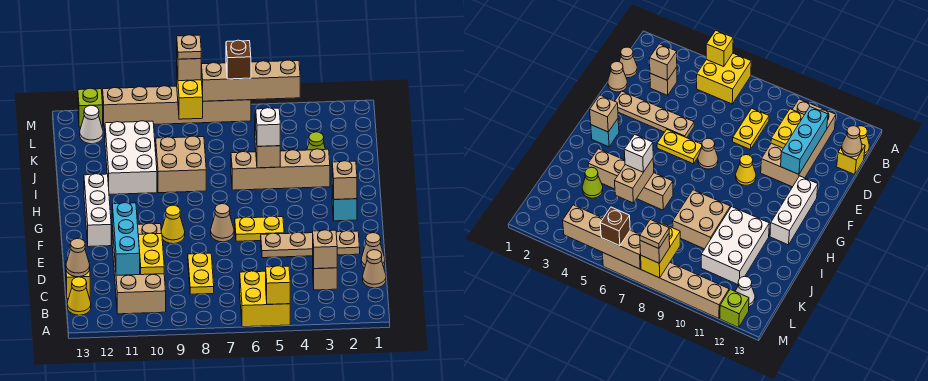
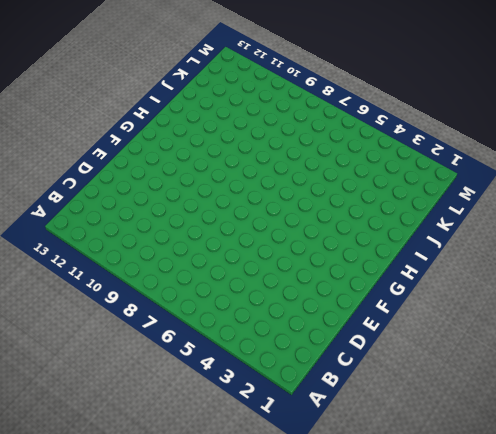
none -> yellow brick A5:B6 level 1
none -> tan brick B10:E11 level 1
none -> yellow cone B13 level 1
none -> tan cone C1 level 1

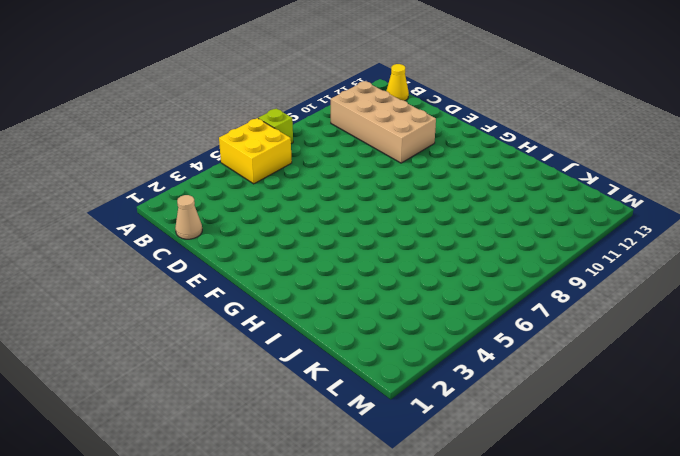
lime brick A7 level 1 -> lime brick M12 level 1
none -> tan brick C3 level 1
none -> yellow plate C8:D8 level 1
none -> yellow brick C13 level 1
none -> tan cone D1 level 1

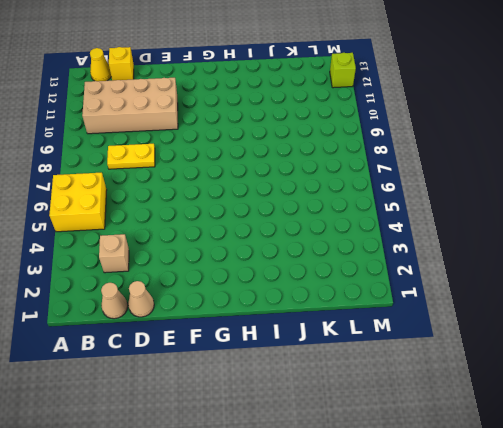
none -> tan plate E2:E5 level 1
none -> yellow plate F5:F6 level 1
none -> tan cone F7 level 1
none -> yellow cone F9 level 1

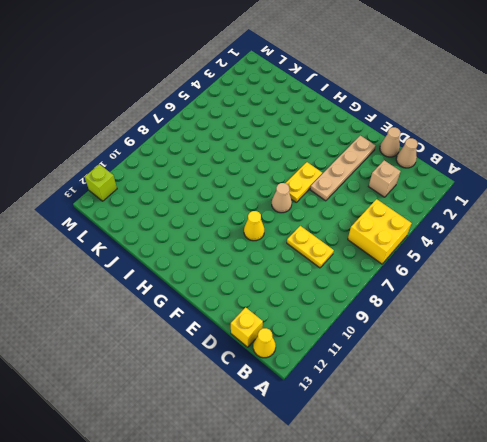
none -> tan brick B10:E11 level 1
none -> white brick F12:H12 level 1
none -> cyan brick G2 level 1
none -> tan brick I3:I6 level 1

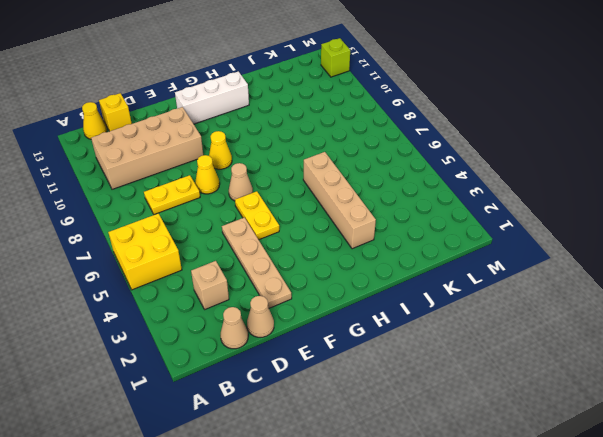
yellow cone E8 level 1 -> none
none -> cyan brick G2 level 1
none -> tan brick I8:J9 level 1
none -> white brick I10:K11 level 1
none -> lime cone J3 level 1

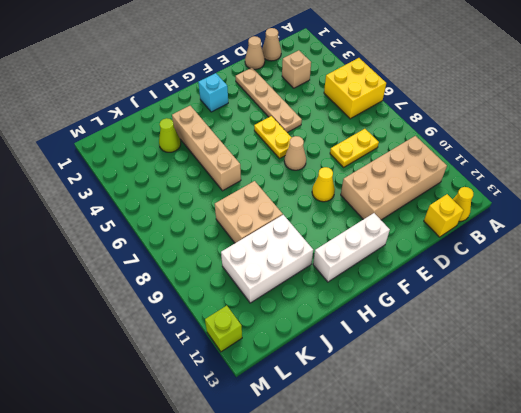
none -> white cone L12 level 1
none -> tan brick M6:M11 level 1
none -> yellow brick A5 level 2
none -> tan brick C3 level 2

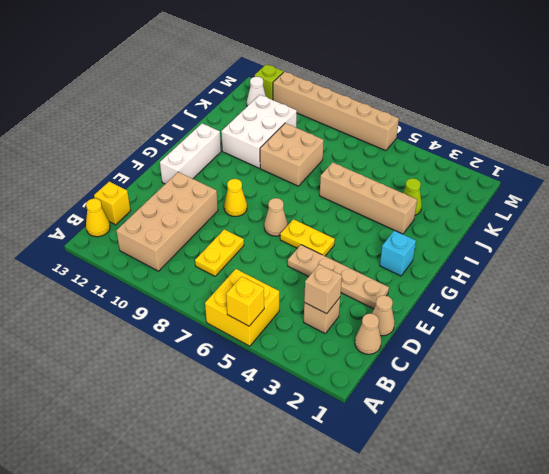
none -> yellow plate C10:D10 level 2
none -> cyan brick C11:E11 level 2
none -> tan cone C13 level 2
none -> tan brick G2 level 2

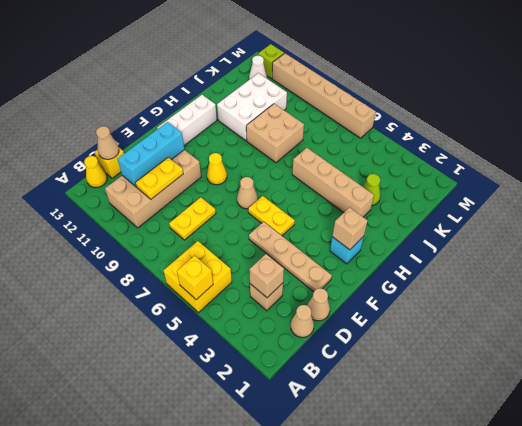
none -> tan brick I5:J5 level 2
none -> yellow brick L8:M8 level 2
none -> tan brick M4:M7 level 2
none -> white brick I5 level 3

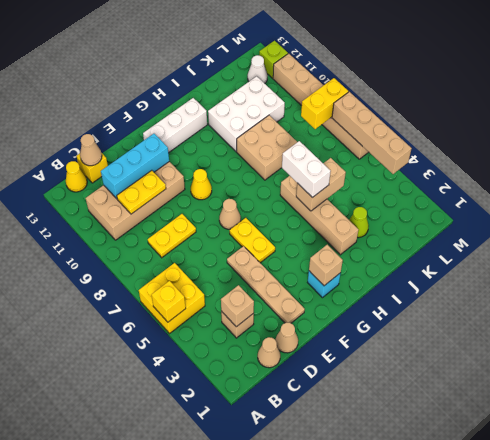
white brick I5:I6 level 3 -> white brick I5 level 3
none -> brown brick M6 level 3
none -> tan brick M8 level 3
none -> tan plate M8 level 4

